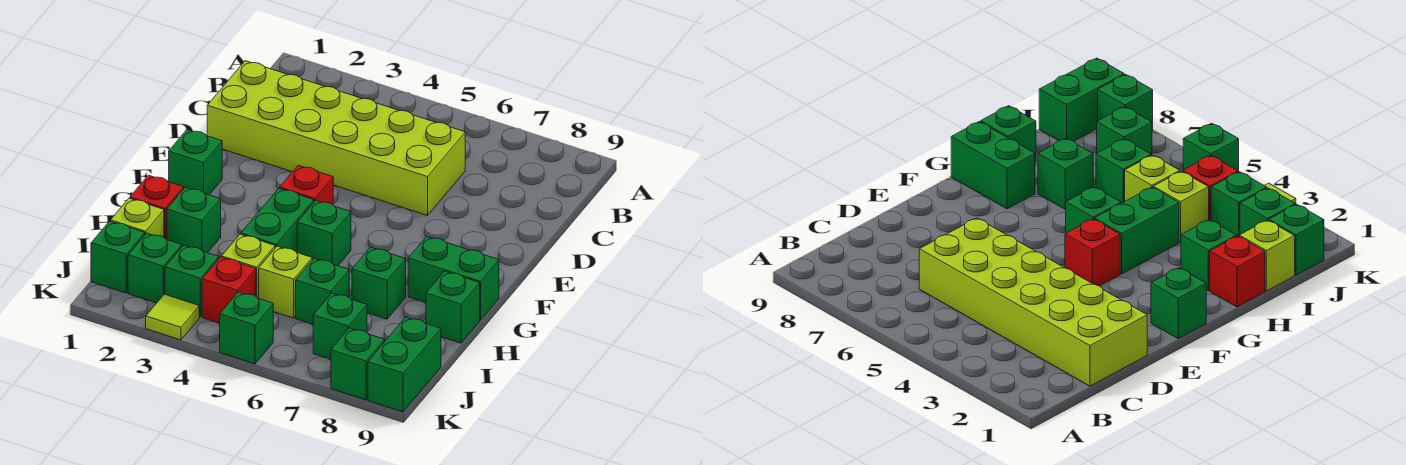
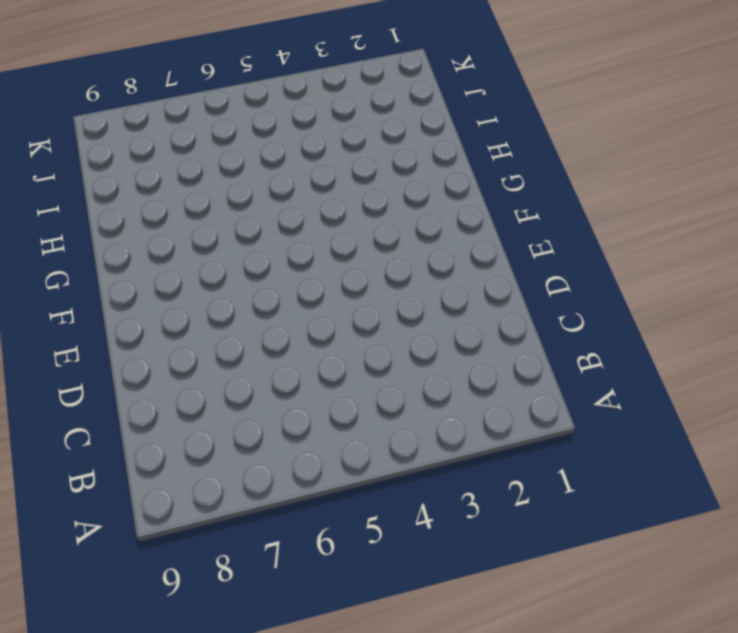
none -> lime brick C1:D6 level 1
none -> green brick F1 level 1
none -> red brick F4 level 1

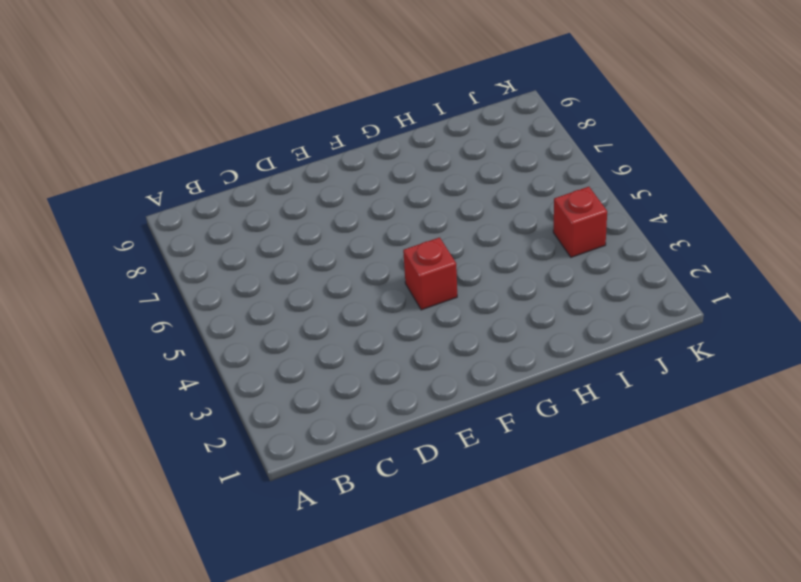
none -> lime brick C1:D6 level 1
none -> green brick F1 level 1
none -> green brick G4:H4 level 1

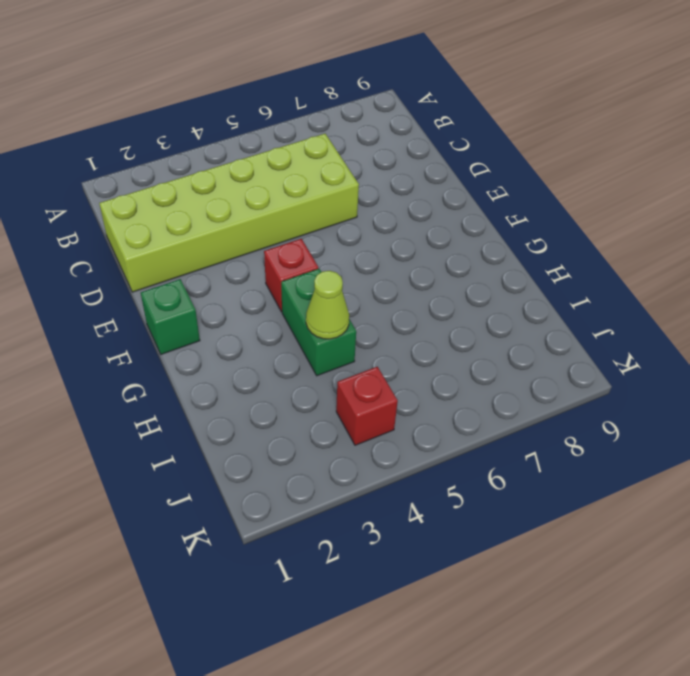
lime cone H4 level 2 -> none
none -> green brick G5 level 1
none -> green brick G8:G9 level 1
none -> red brick H1 level 1

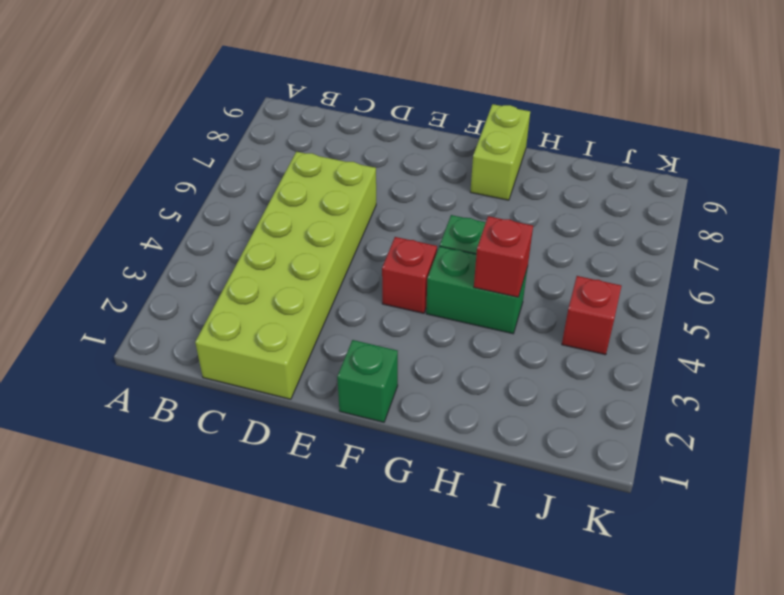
lime brick G8:G9 level 1 -> green brick G8:G9 level 1
red brick H4 level 2 -> red brick H1 level 1
none -> green brick H2 level 1
none -> green brick H7 level 1
none -> green brick H9 level 1

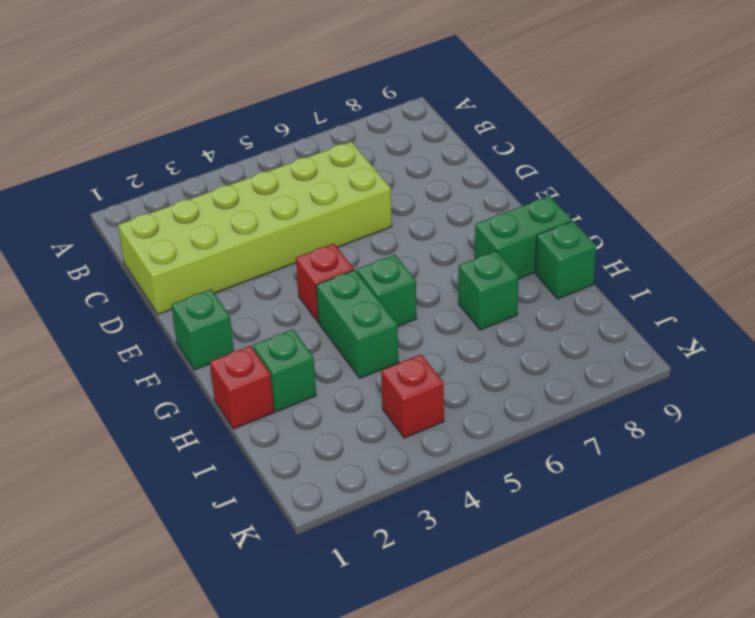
none -> lime brick I1 level 1
none -> lime brick I4 level 1
none -> lime brick I5 level 1

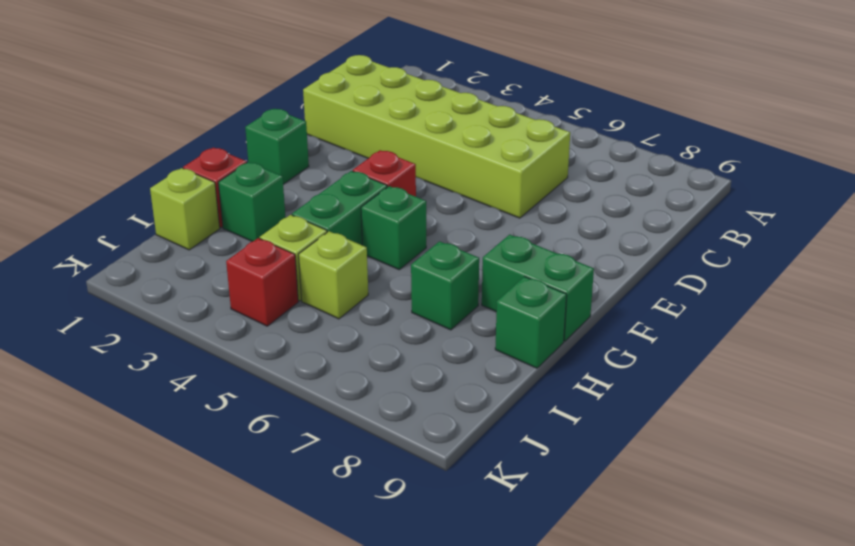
none -> green brick I6 level 1
none -> green brick J1 level 1
none -> green brick J2 level 1

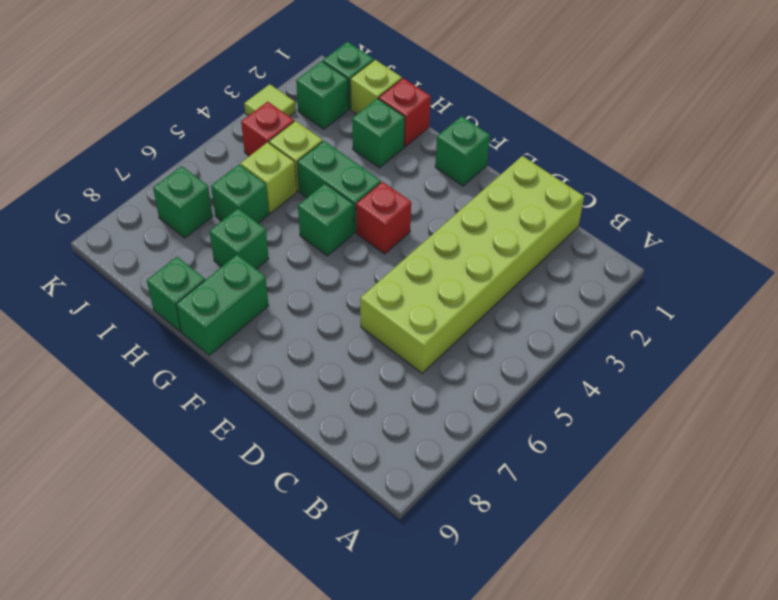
none -> green brick J3 level 1
none -> green brick J9:K9 level 1
none -> green brick K5 level 1

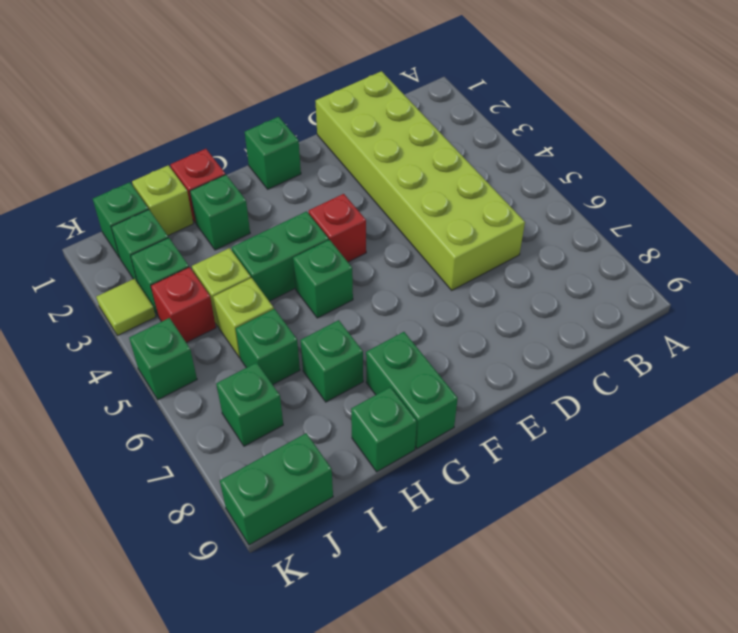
none -> green brick K8 level 1

